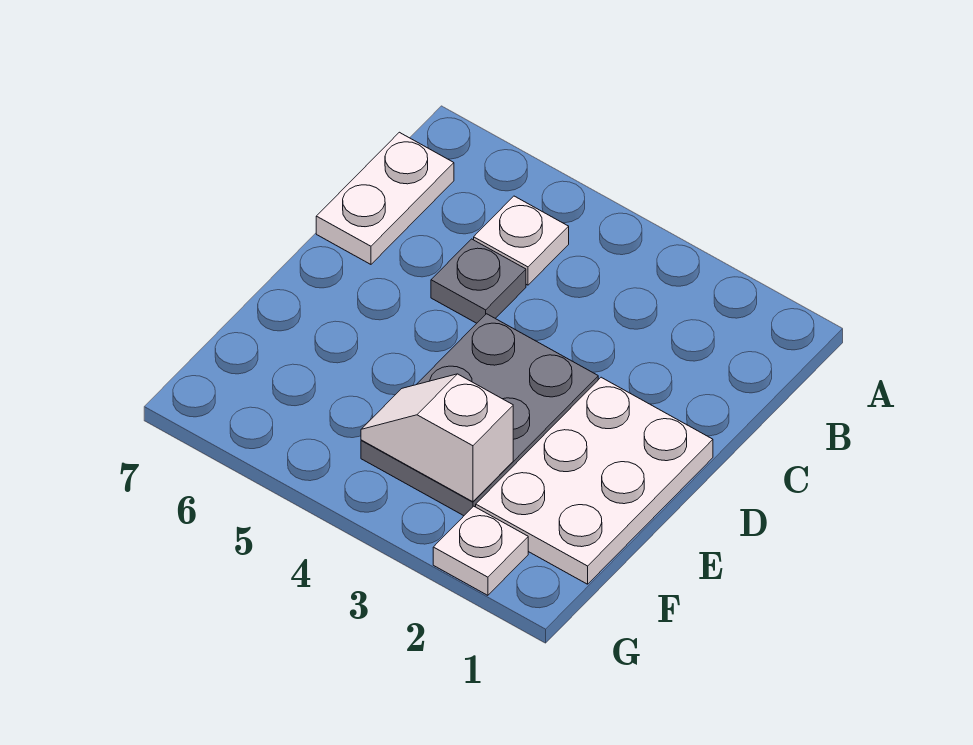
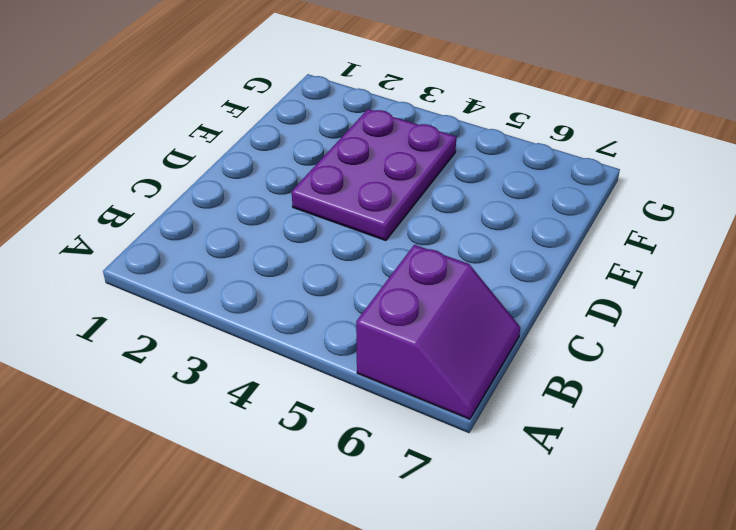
purple slope A6:B7 level 1 top 6 -> white plate B7:C7 level 1
purple plate D3:F4 level 1 -> grey plate D3:F4 level 1
none -> white plate B5 level 1
none -> grey plate C5 level 1

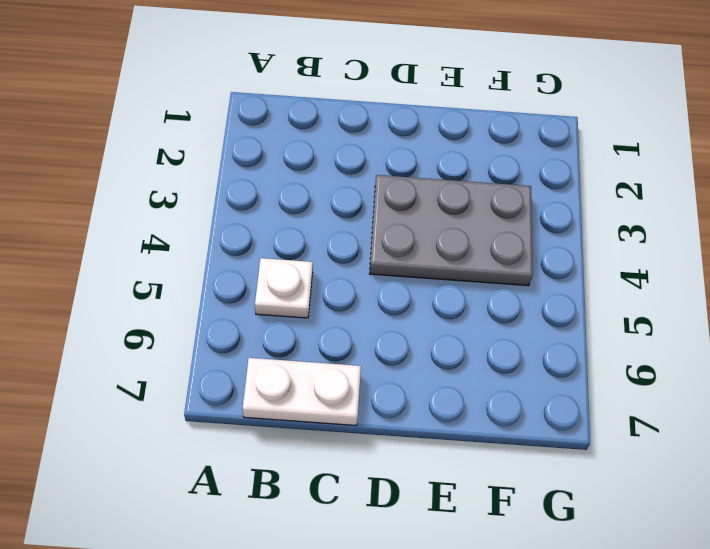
none -> grey plate C5 level 1
none -> white plate D1:F2 level 1

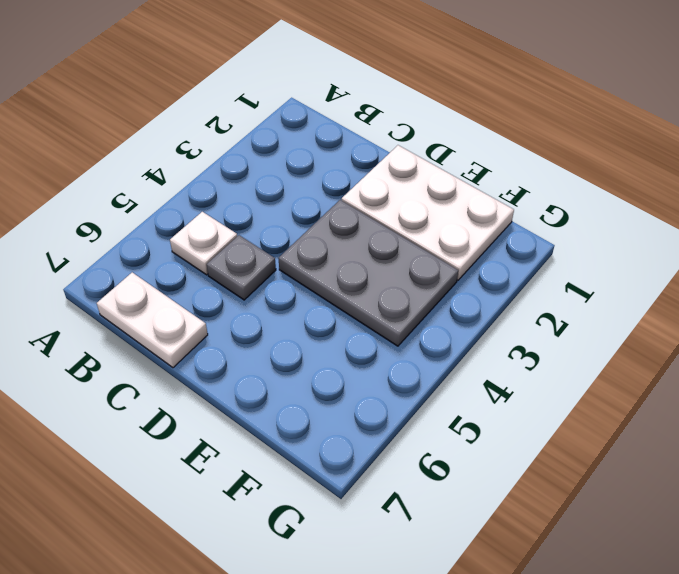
none -> white plate G2 level 1
none -> white slope F3:F4 level 2 top 3

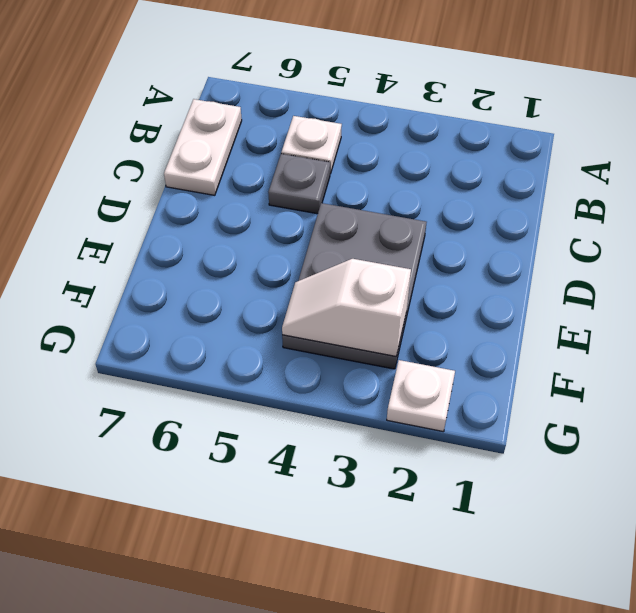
none -> white plate D1:F2 level 1

